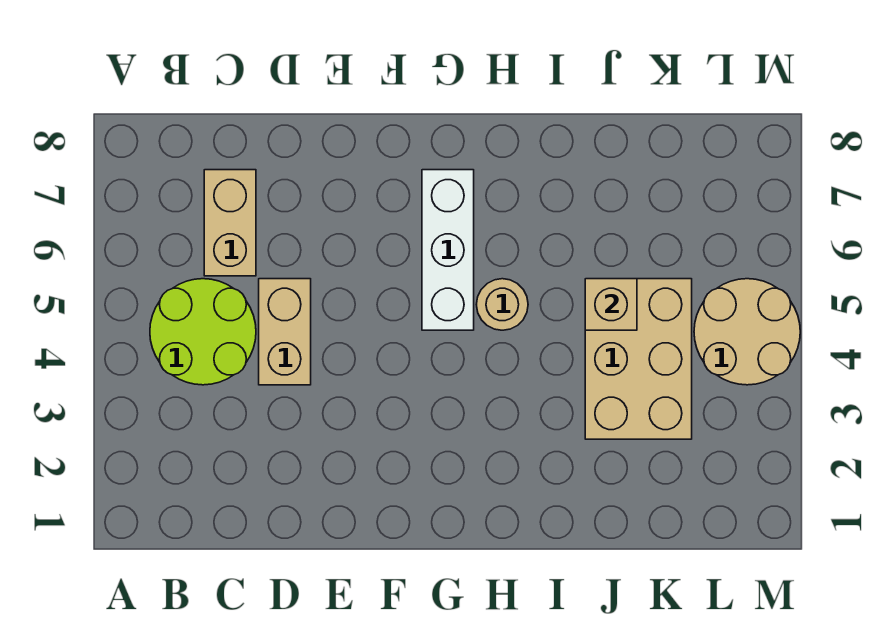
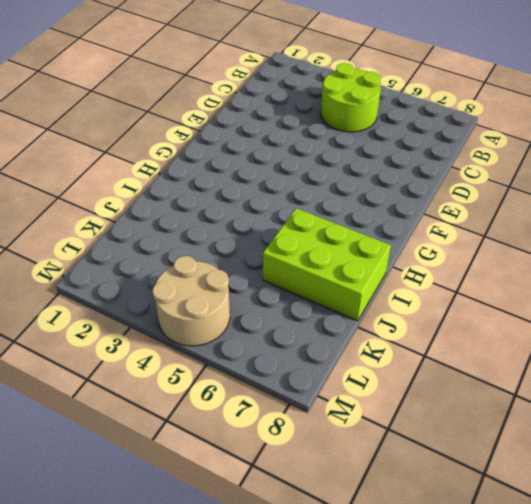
lime brick I6:J8 level 1 -> none
none -> tan brick C6:C7 level 1
none -> tan brick D4:D5 level 1

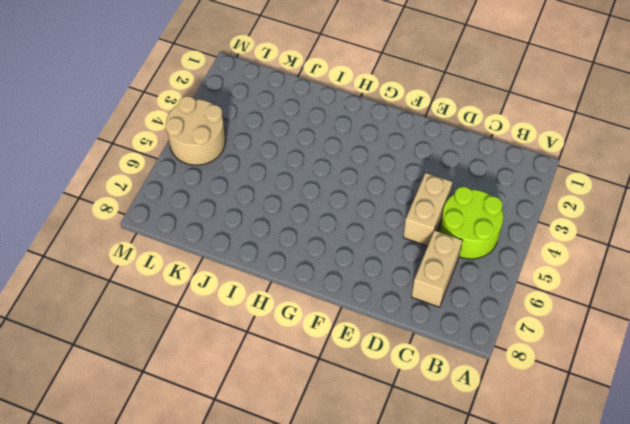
none -> white brick G5:G7 level 1
none -> tan round brick H5 level 1

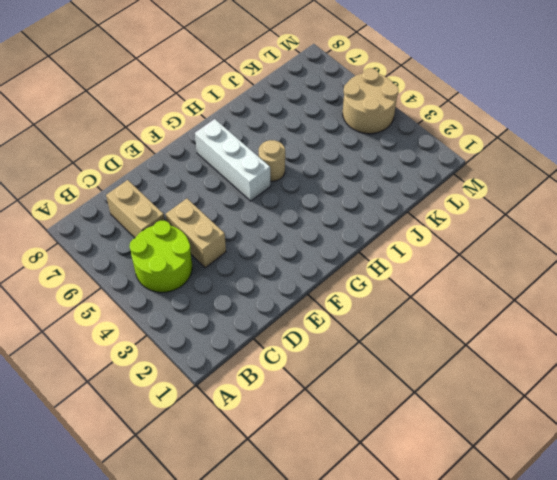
none -> tan brick J3:K5 level 1
none -> tan brick J5 level 2

